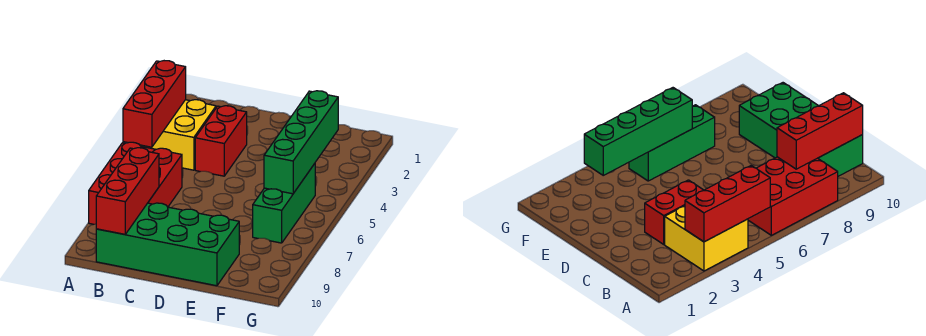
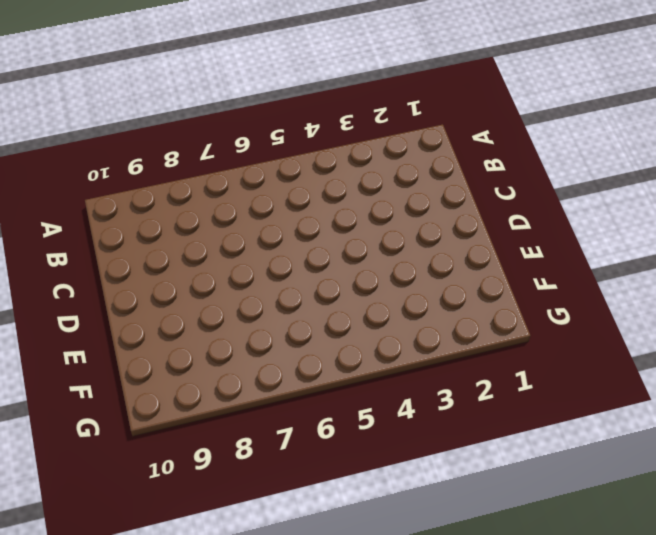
none -> yellow brick A3:B4 level 1
none -> red brick A6:B8 level 1

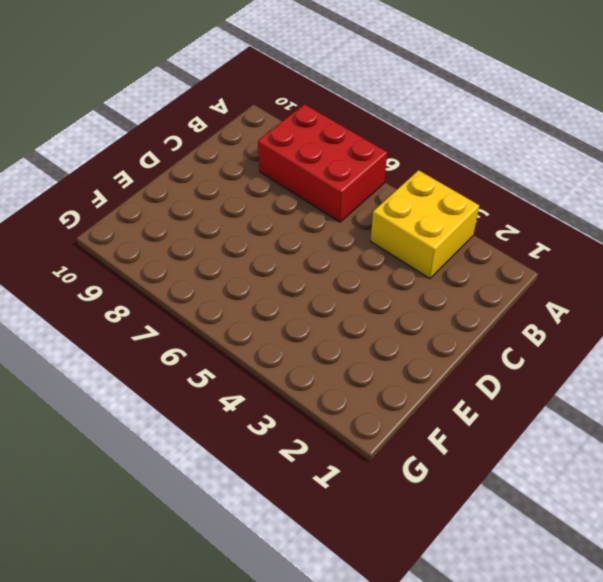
none -> green brick B9:E10 level 1
none -> red brick C3:C4 level 1

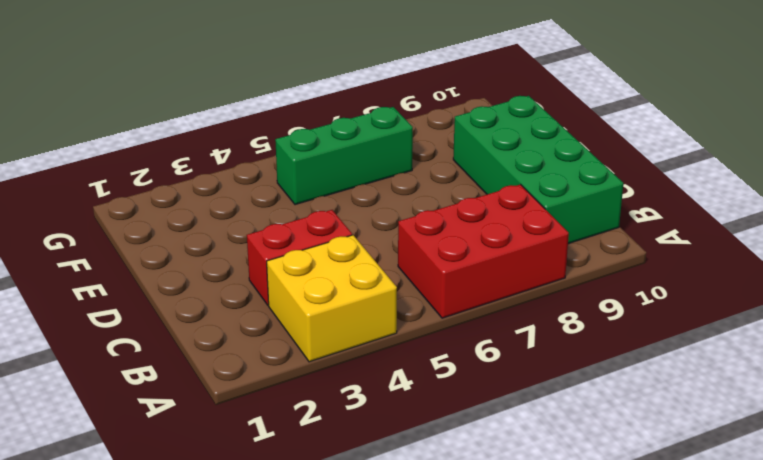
none -> red brick A3:A5 level 2
none -> red brick B8:B10 level 2

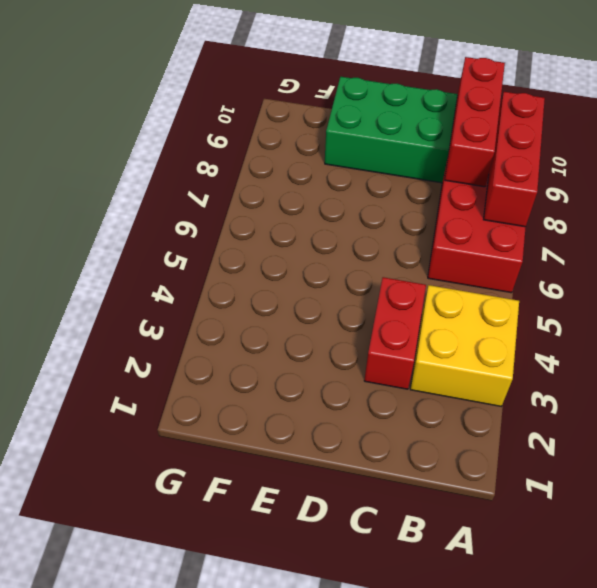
red brick A7:A9 level 2 -> red brick A3:A5 level 2
none -> green brick F5:F7 level 1
none -> green brick F3:F6 level 2

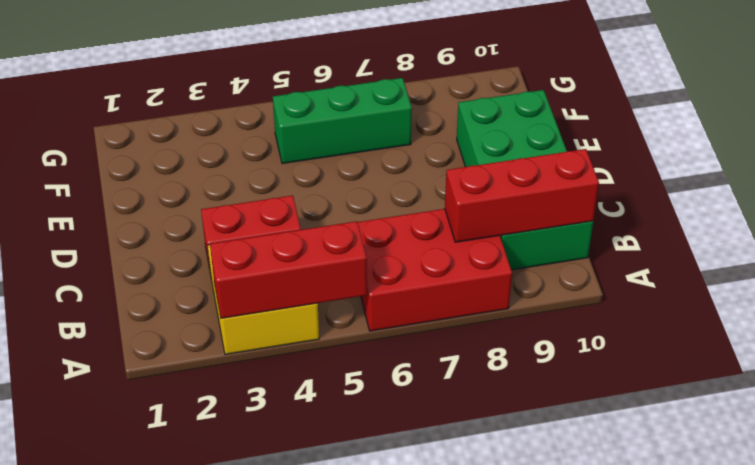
none -> green brick F3:F6 level 2

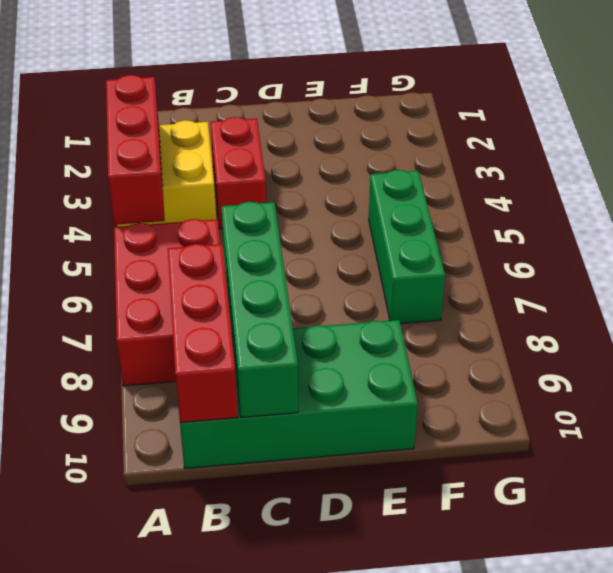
green brick C7:C10 level 2 -> green brick F3:F6 level 2

